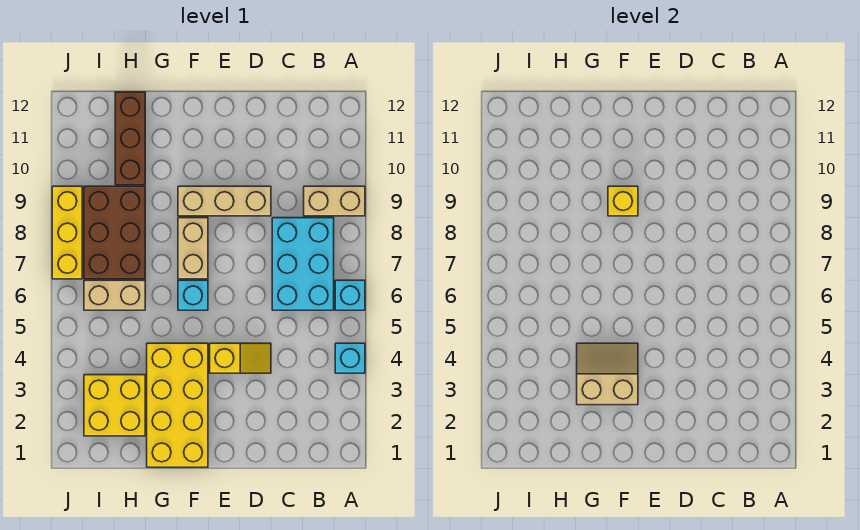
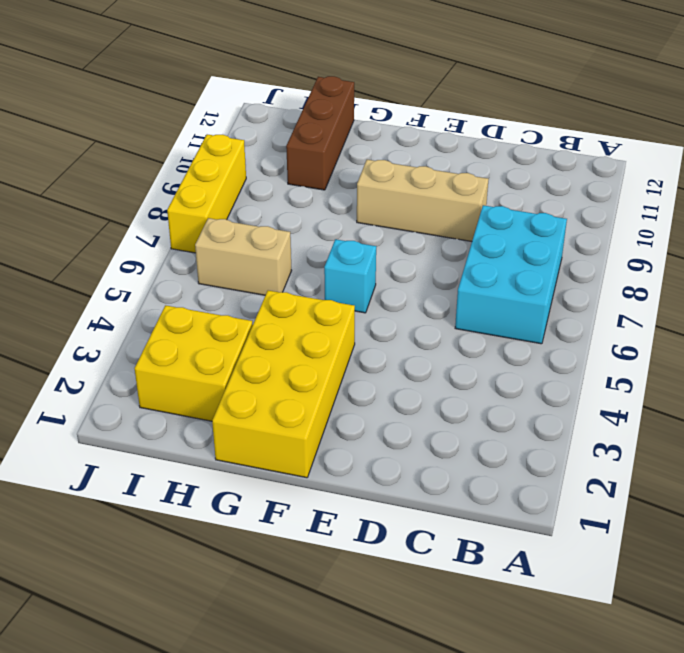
none -> cyan brick A4 level 1
none -> cyan brick A6 level 1
none -> tan brick A9:B9 level 1

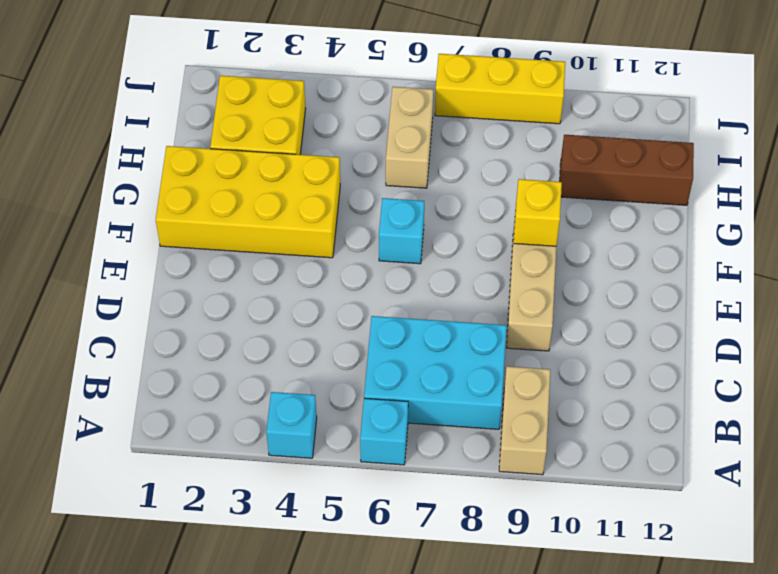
none -> yellow slope D4:E4 level 1 top E
none -> tan brick F7:F8 level 1
none -> brown brick H7:I9 level 1

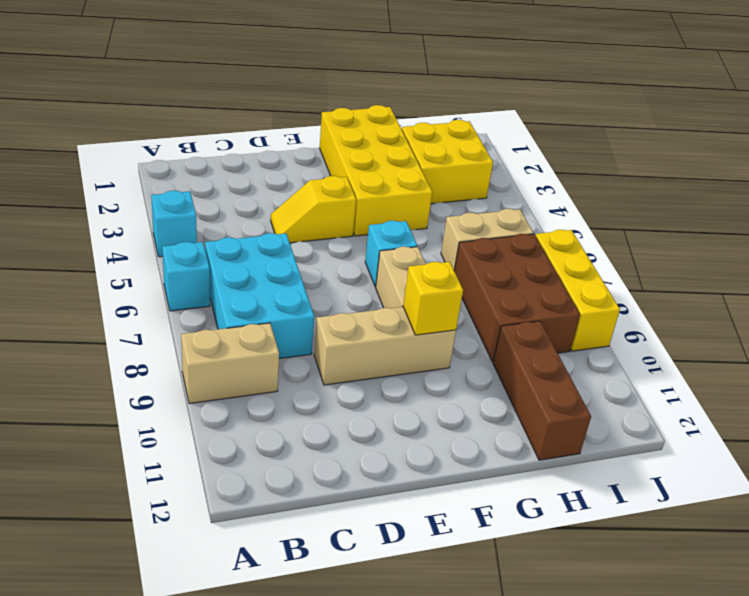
none -> tan slope F3:G4 level 2 top 3

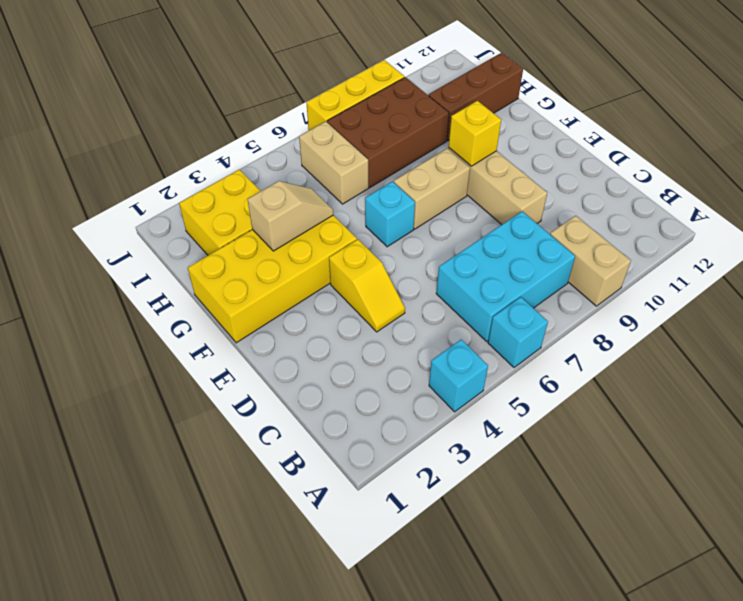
tan slope G3:G4 level 2 top 3 -> tan slope F3:G4 level 2 top 3

